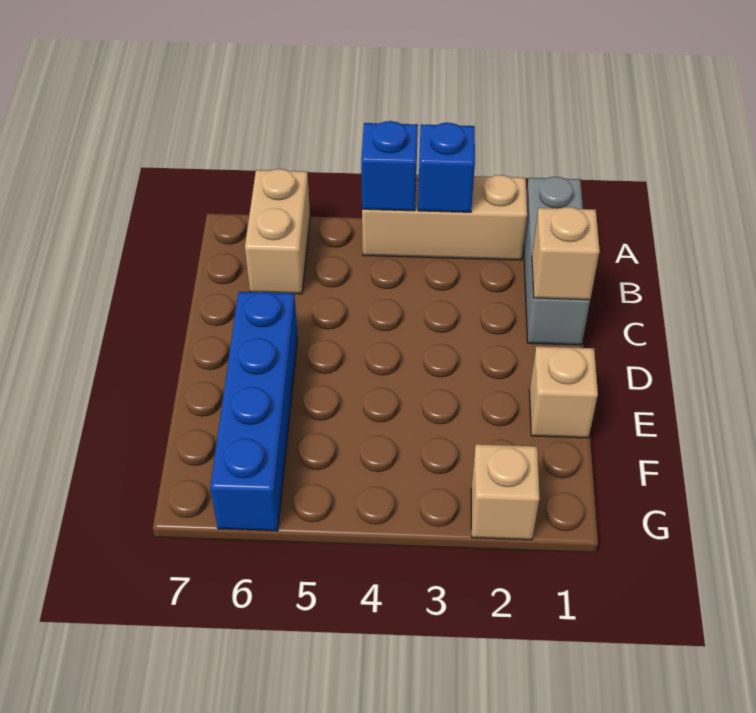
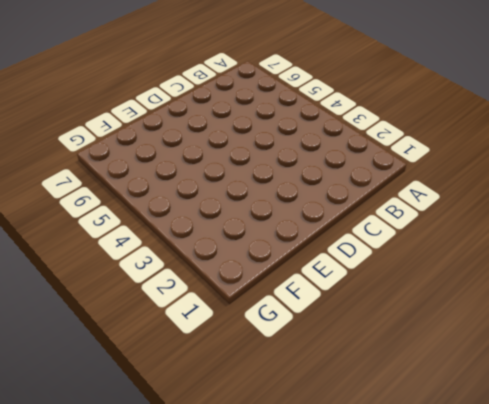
none -> grey brick A1:C1 level 1
none -> tan brick A2:A4 level 1

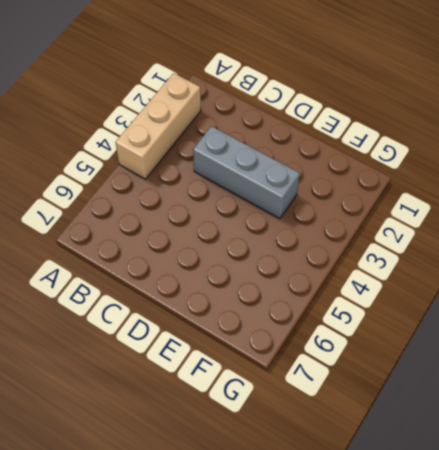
grey brick C3:E3 level 1 -> grey brick A1:C1 level 1
none -> tan brick A6:B6 level 1
none -> blue brick D6:G6 level 1

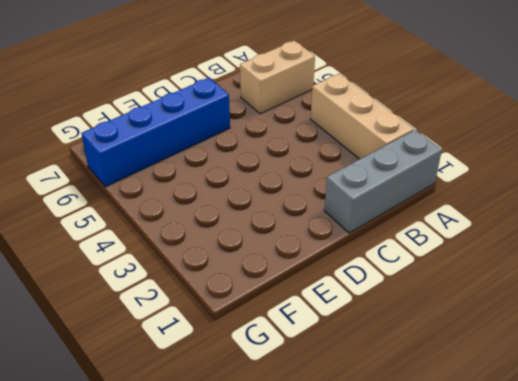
none -> tan brick E1 level 1
none -> tan brick G2 level 1

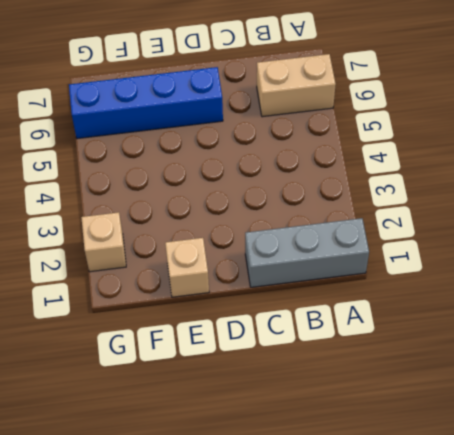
none -> tan brick A2:A4 level 1
none -> blue brick A3 level 2

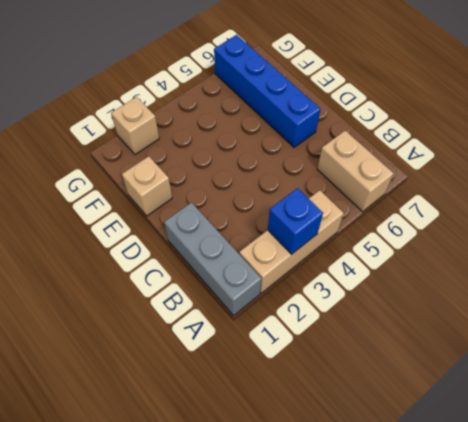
none -> blue brick A4 level 2
none -> tan brick C1 level 2

